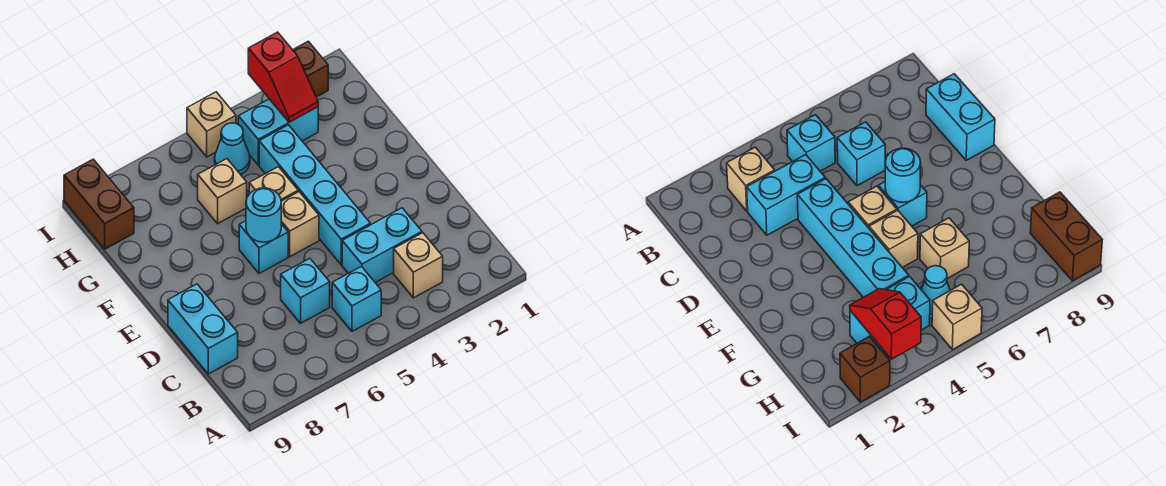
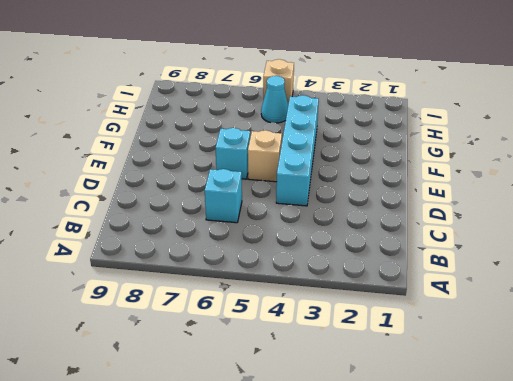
none -> tan brick B3 level 1
none -> cyan brick B5 level 1
none -> cyan brick C3:C4 level 1

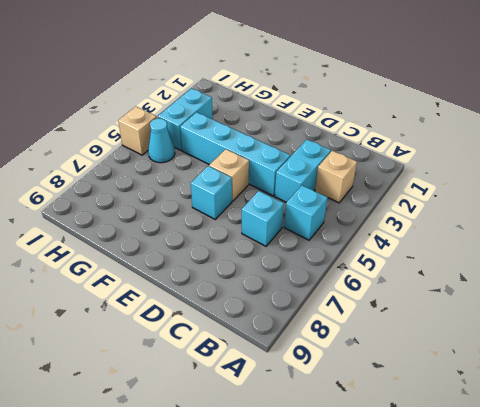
none -> cyan brick C9:D9 level 1
none -> tan brick F5 level 1
none -> tan brick G6 level 1

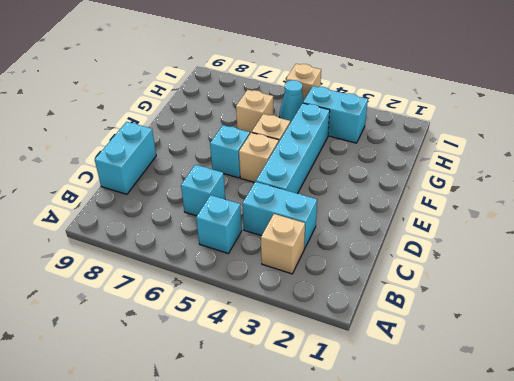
none -> brown brick H9:I9 level 1
none -> brown brick I2 level 1
none -> cyan round brick E6 level 2

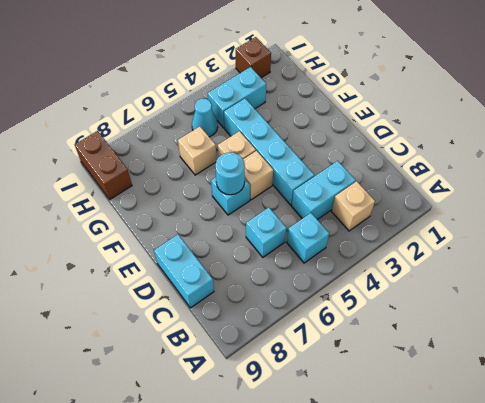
none -> tan brick I5 level 1
none -> red slope H3:I3 level 2 top I

